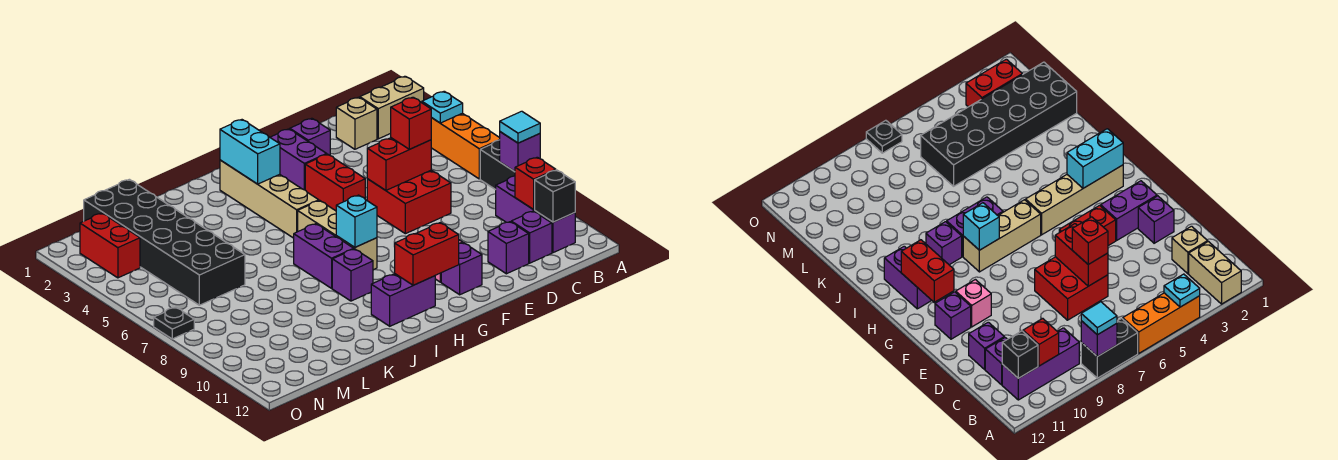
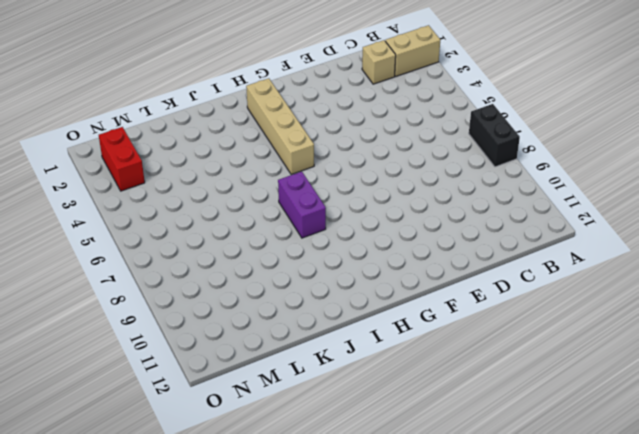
none -> orange brick A4:A6 level 1
none -> purple brick B9:B11 level 1
none -> purple brick C11 level 1
none -> red brick D6:E7 level 1

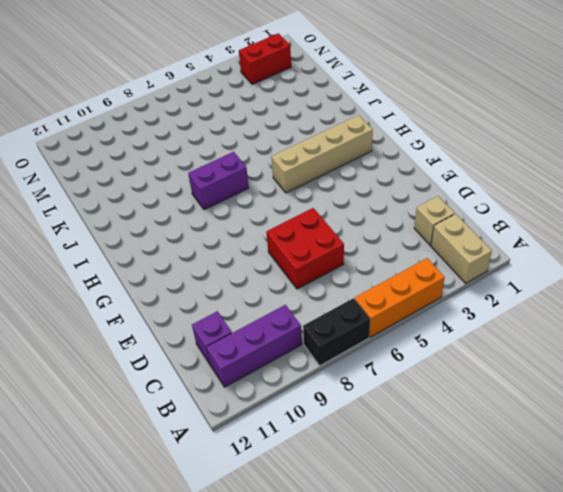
none -> purple brick D11 level 1
none -> purple brick E2 level 1
none -> purple brick F2:F3 level 1
none -> red brick F4:F5 level 1

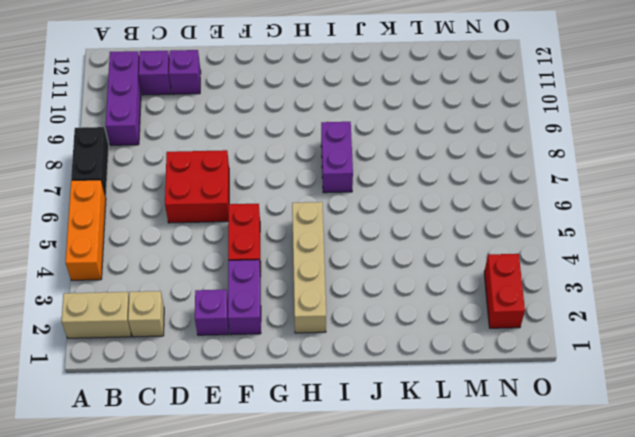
none -> pink brick F10 level 1
none -> purple brick F11 level 1
none -> tan brick H6:H8 level 1
none -> purple brick H11:I11 level 1

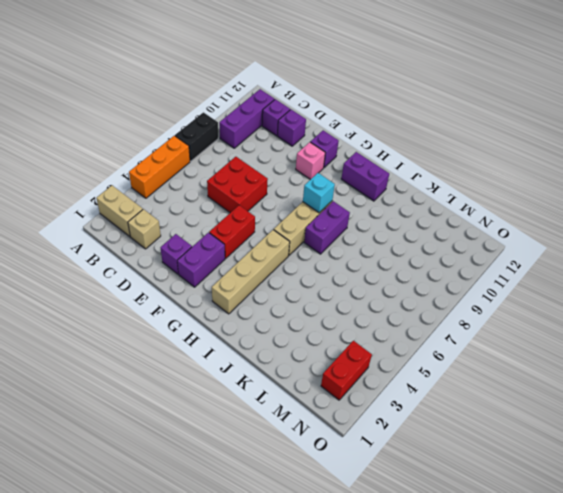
none -> purple brick I9 level 1
none -> black brick L1:M6 level 1
none -> black plate O7 level 1
none -> cyan plate A4 level 2

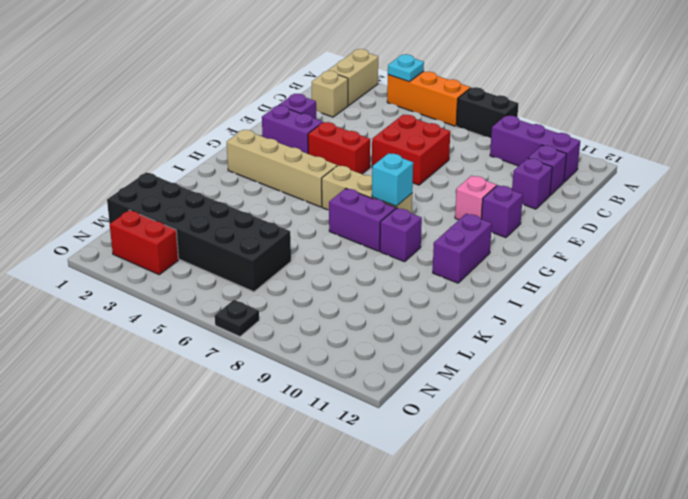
none -> purple brick A8 level 2
none -> red brick B10 level 2
none -> black brick B11 level 2
none -> red brick D6:E6 level 2

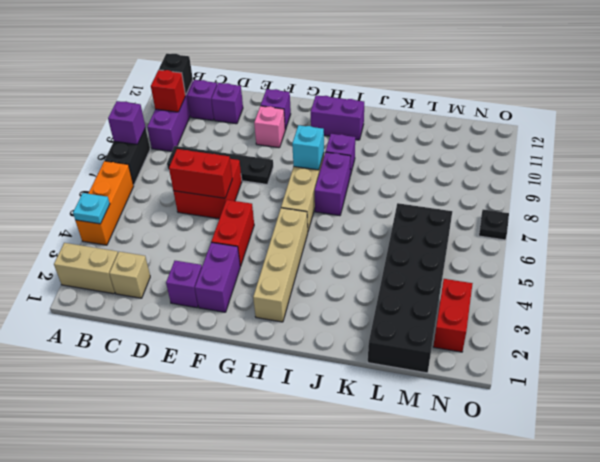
black plate C8:F8 level 1 -> none
none -> red brick G11:H11 level 2
none -> cyan brick H2:H3 level 2
none -> cyan tile A8 level 3
none -> red brick D6 level 3

